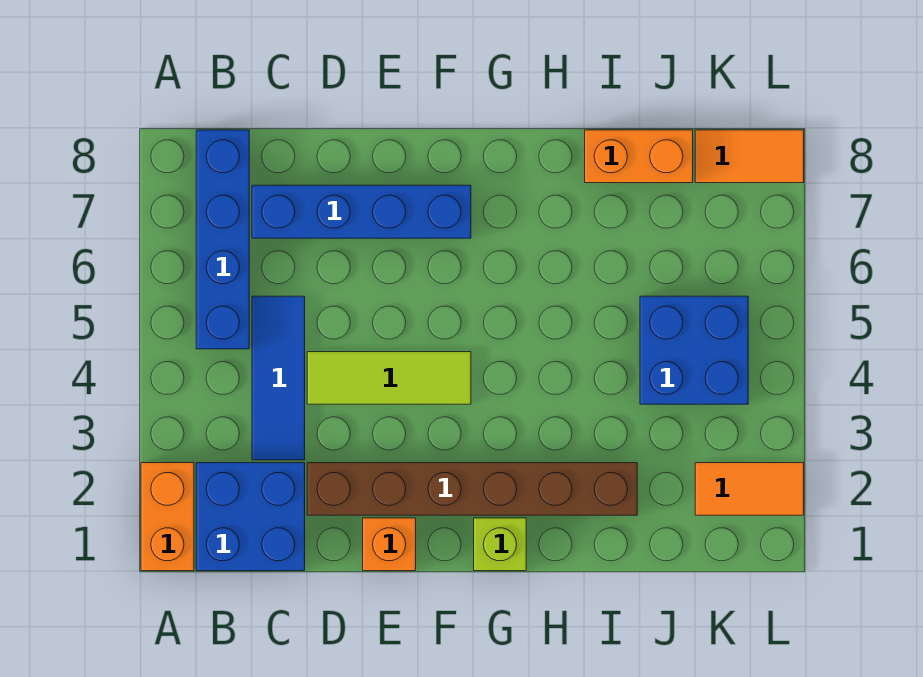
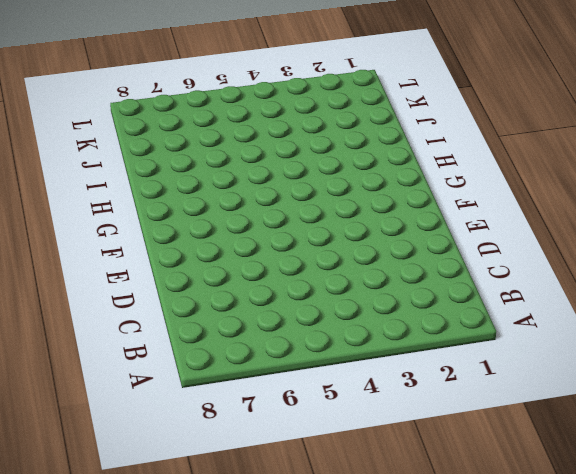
none -> orange brick A1:A2 level 1
none -> blue brick B1:C2 level 1
none -> blue brick B5:B8 level 1

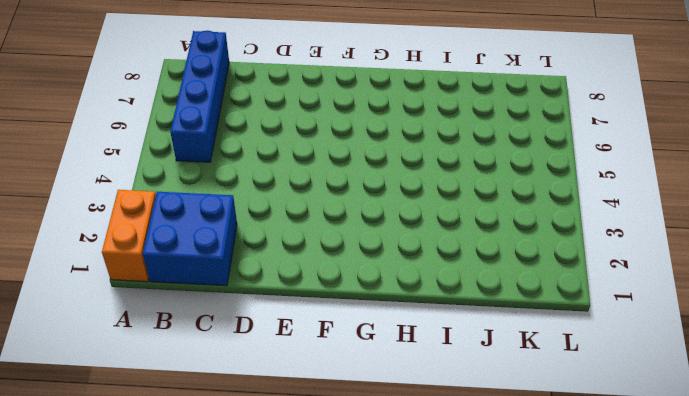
none -> blue tile C3:C5 level 1
none -> blue brick C7:F7 level 1
none -> brown brick D2:I2 level 1

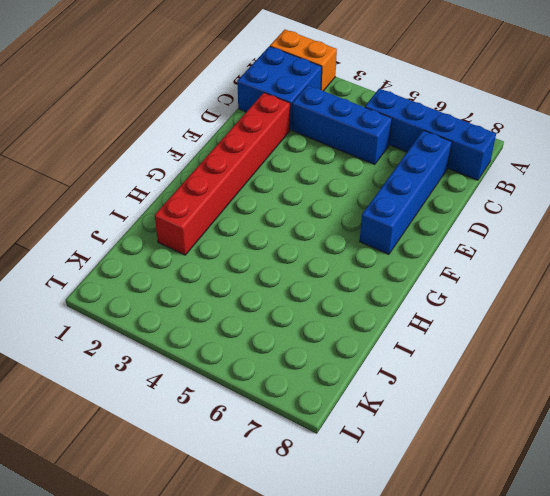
blue brick C3:C5 level 1 -> blue tile C3:C5 level 1
red brick D2:I2 level 1 -> brown brick D2:I2 level 1
none -> lime tile D4:F4 level 1
none -> orange brick E1 level 1
none -> lime brick G1 level 1

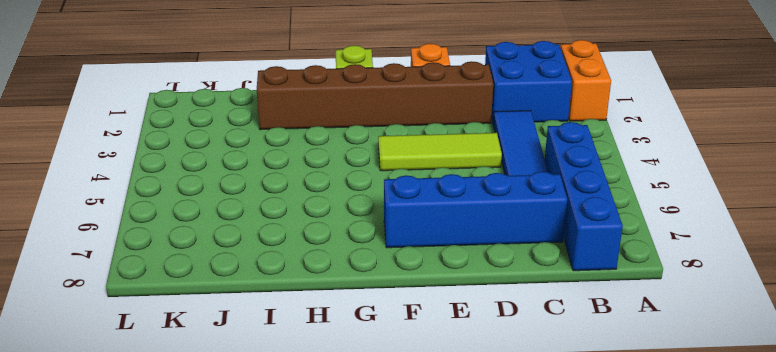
none -> orange brick I8:J8 level 1
none -> blue brick J4:K5 level 1
none -> orange tile K2:L2 level 1

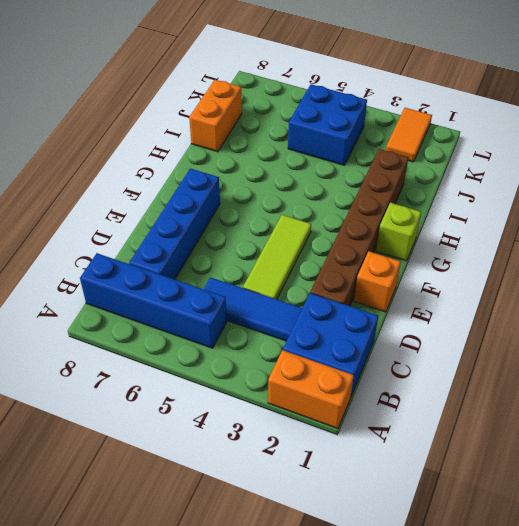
none -> orange tile K8:L8 level 1

